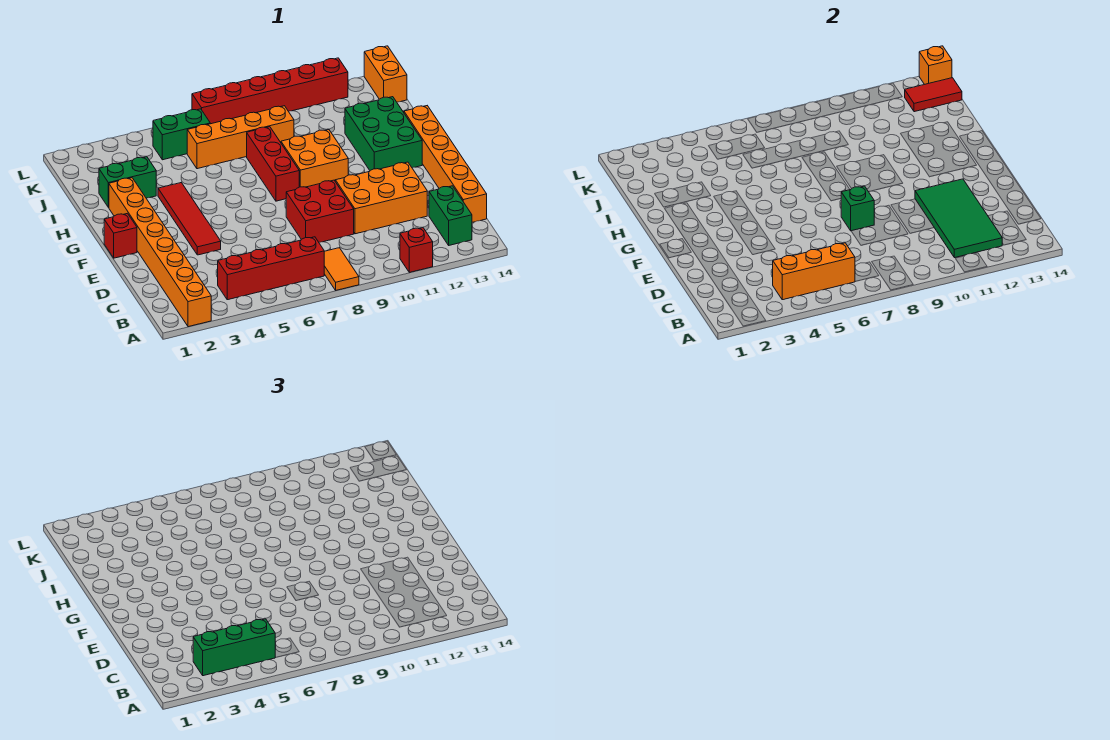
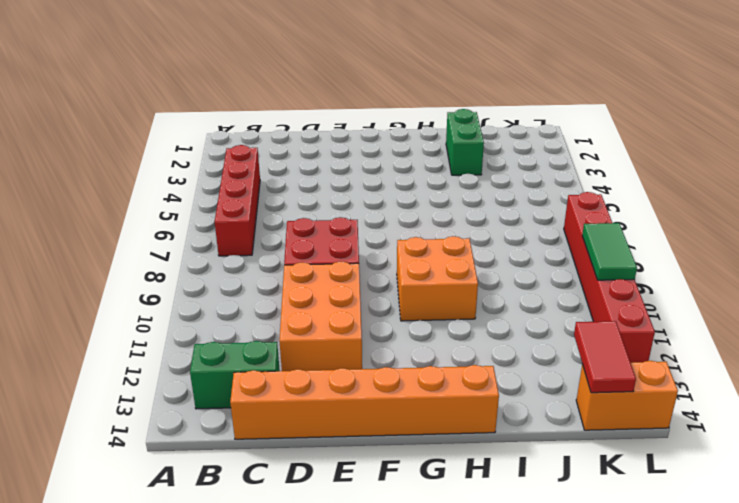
green tile L9:L10 level 2 -> none
none -> orange brick A2:H2 level 1
none -> orange tile A8:B8 level 1
none -> red brick A11 level 1

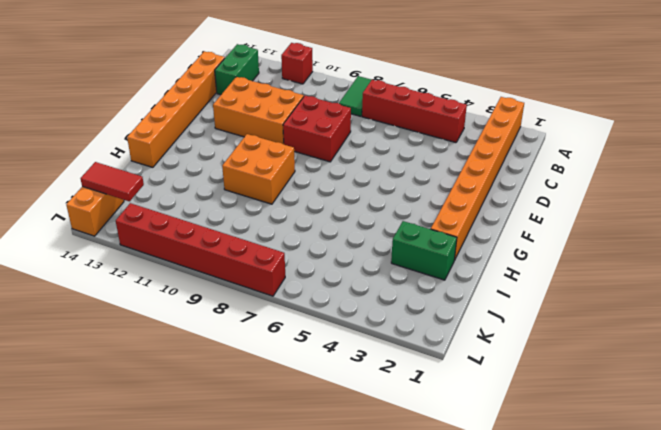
green tile A8:B8 level 1 -> orange tile A8:B8 level 1
none -> red tile E4:H4 level 1
none -> red brick F1 level 1
none -> red brick G8:I8 level 1

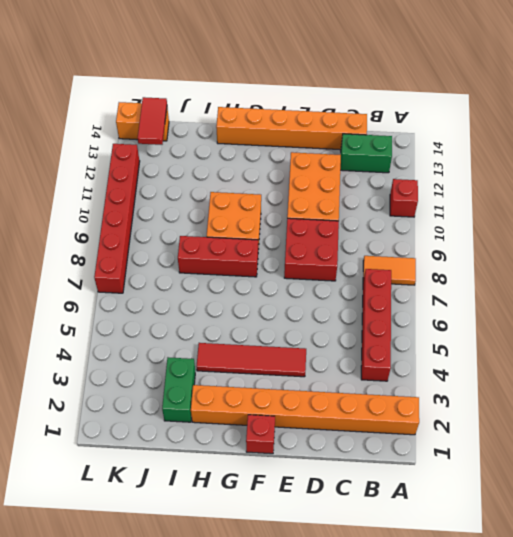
none -> green brick G12:I13 level 1
none -> orange brick J6:J9 level 1
none -> green brick K5:K6 level 1

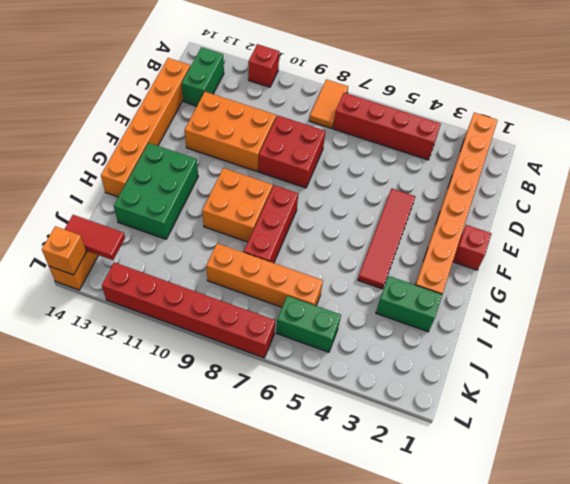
none -> orange brick B4:B6 level 2
none -> green tile B11:E12 level 2
none -> green brick E8 level 2

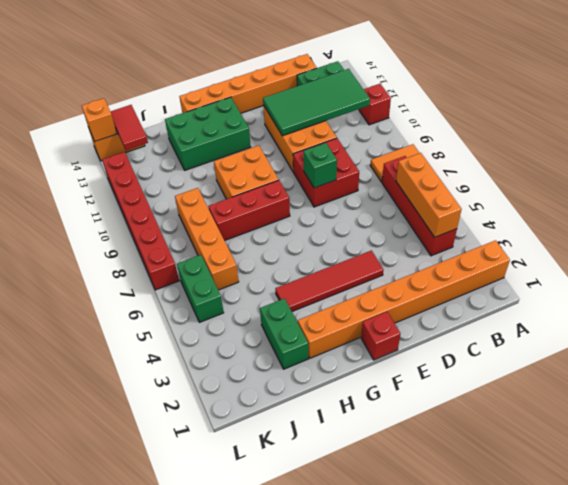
none -> green brick B3:B5 level 3

